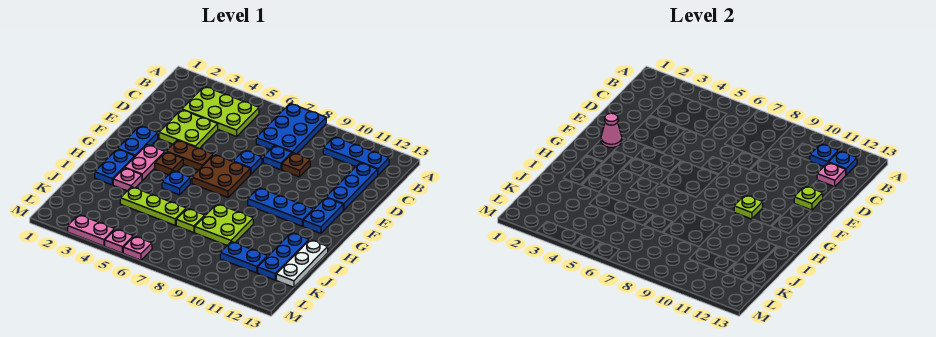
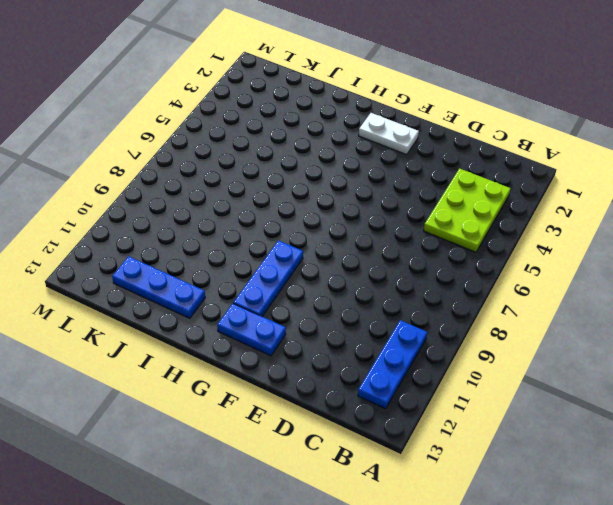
white plate F2:G2 level 1 -> blue plate F2:G2 level 1
none -> blue plate A7:C8 level 1
none -> blue plate C12:E12 level 1
none -> lime plate D3:E4 level 1
none -> blue plate D8 level 1

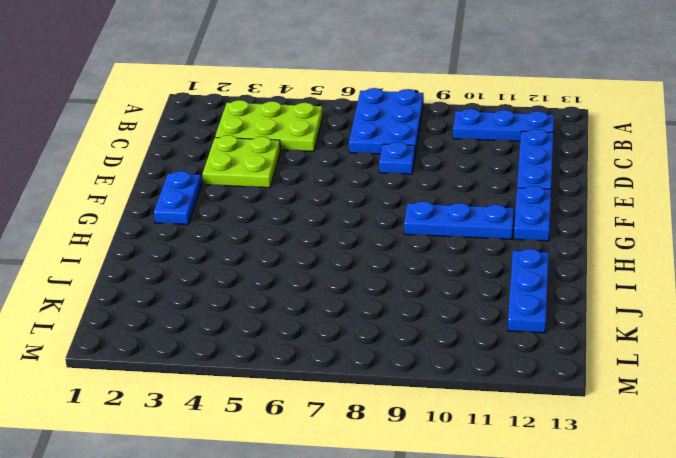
none -> brown plate D9 level 1
none -> blue plate E7 level 1
none -> brown plate F4:F5 level 1
none -> brown plate F6:G7 level 1

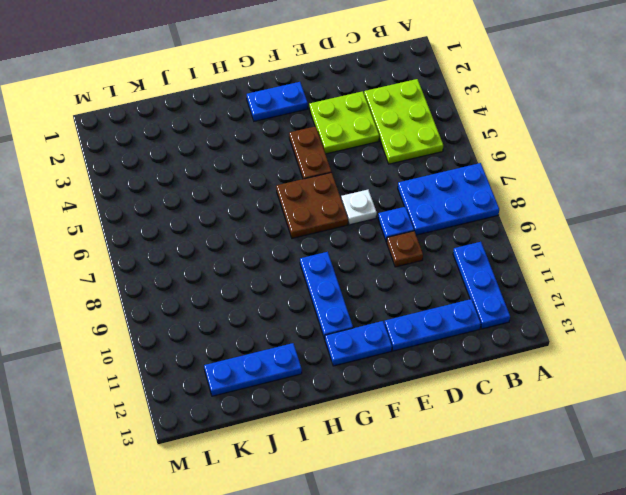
white plate E7 level 1 -> blue plate E7 level 1
none -> pink plate G3:H3 level 1
none -> brown plate G4 level 1
none -> blue plate H2:I2 level 1
none -> blue plate H5 level 1

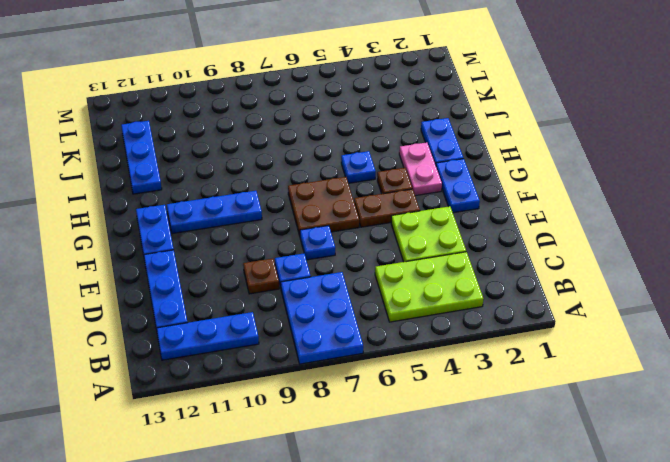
none -> pink plate I3 level 1
none -> lime plate I8:J9 level 1
none -> white plate I13:K13 level 1
none -> lime plate J4:J6 level 1

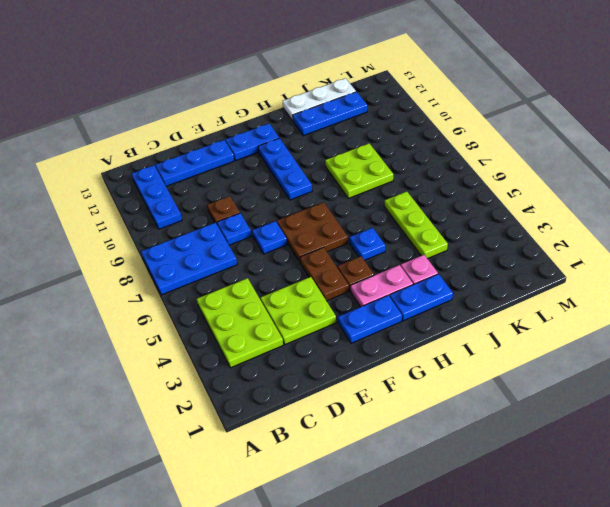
none -> lime plate J7 level 1
none -> blue plate K10:K11 level 1
none -> pink plate M3:M4 level 1
none -> pink plate M5 level 1

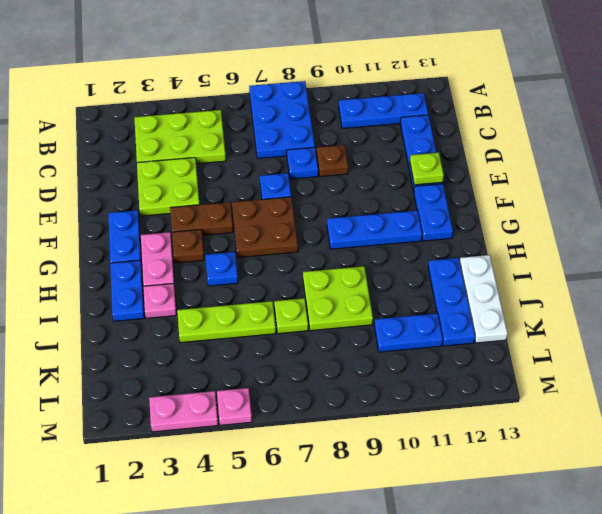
none -> pink plate M6 level 1
none -> blue plate B11 level 2
none -> blue plate B12 level 2
none -> pink plate C12 level 2

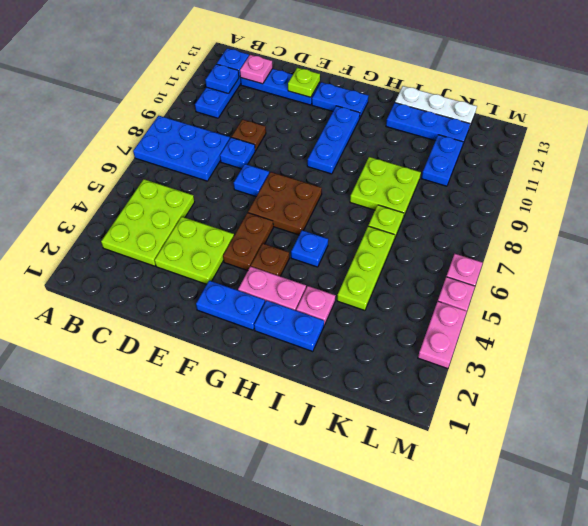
none -> pink cone F2 level 2
none -> lime plate G10 level 2

